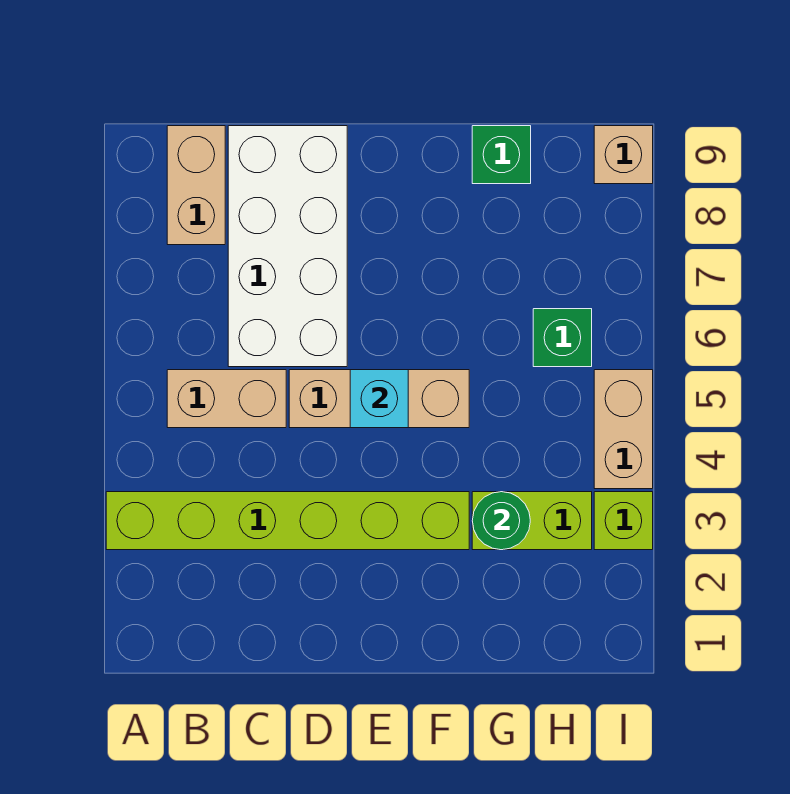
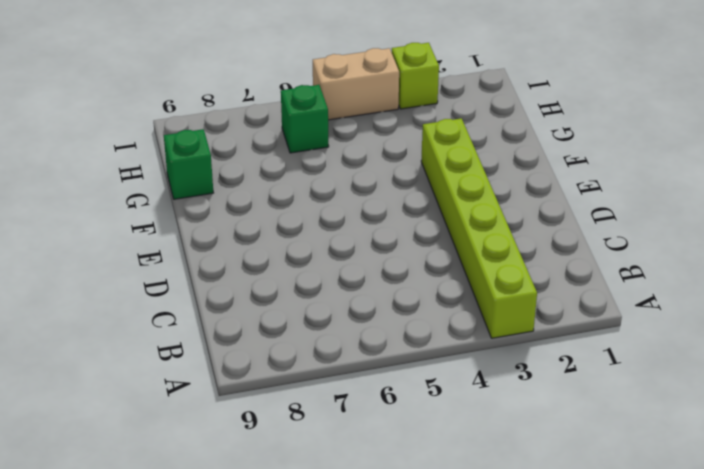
none -> tan brick B5:C5 level 1
none -> tan brick B8:B9 level 1
none -> white brick C6:D9 level 1

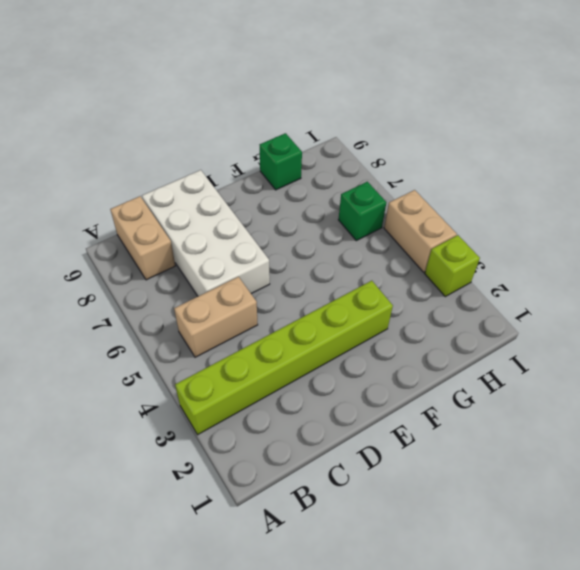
none -> tan brick D5:F5 level 1
none -> lime brick G3:H3 level 1
none -> tan brick I9 level 1

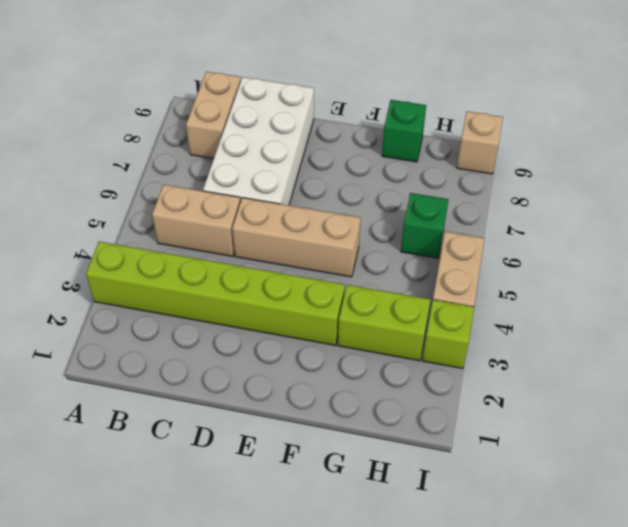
none -> cyan brick E5 level 2
none -> green round brick G3 level 2

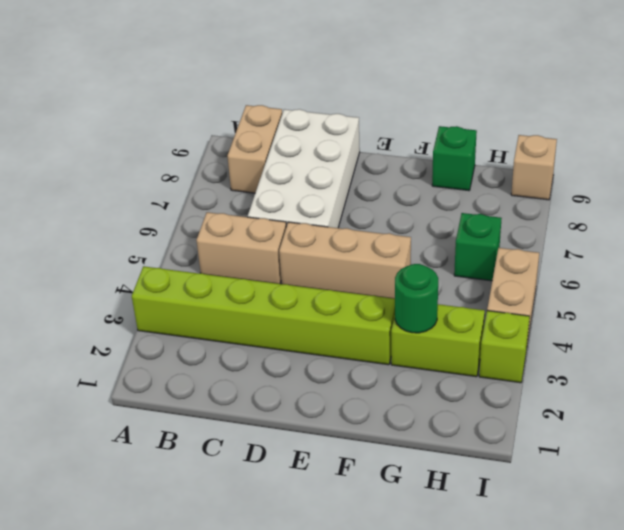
none -> cyan brick E5 level 2

